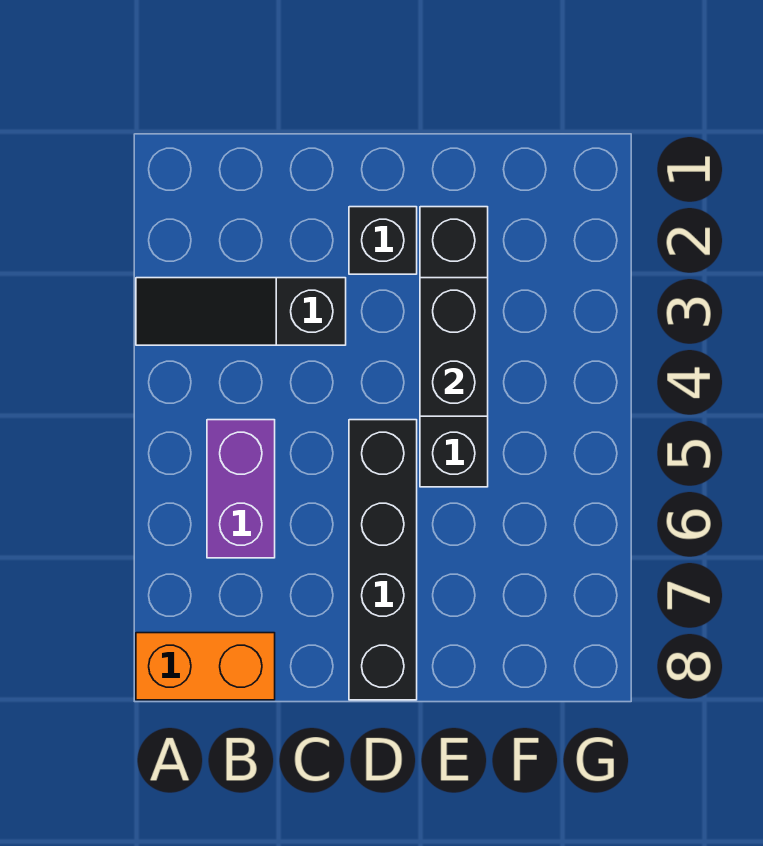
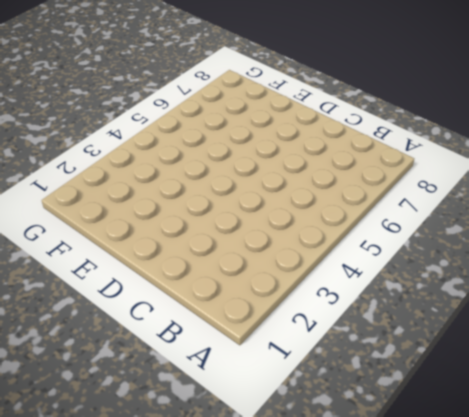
none -> black slope A3:C3 level 1 top C
none -> orange brick A8:B8 level 1

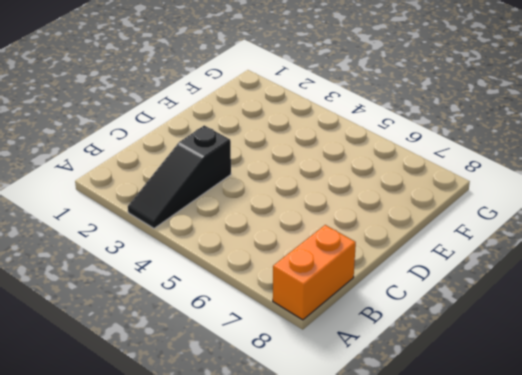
none -> purple brick B5:B6 level 1
none -> black brick D2 level 1

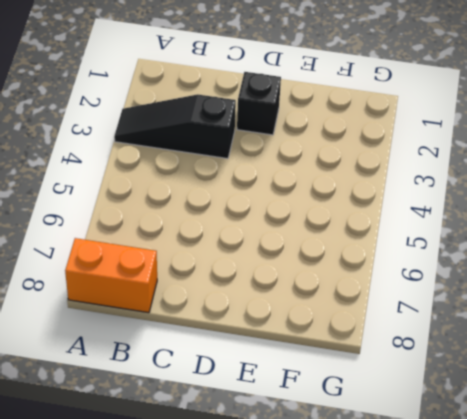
none -> purple brick B5:B6 level 1
none -> black brick D5:D8 level 1

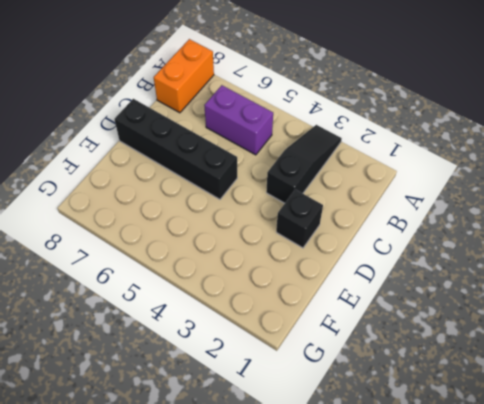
none -> black brick E2:E5 level 1
none -> black brick E3:E4 level 2

